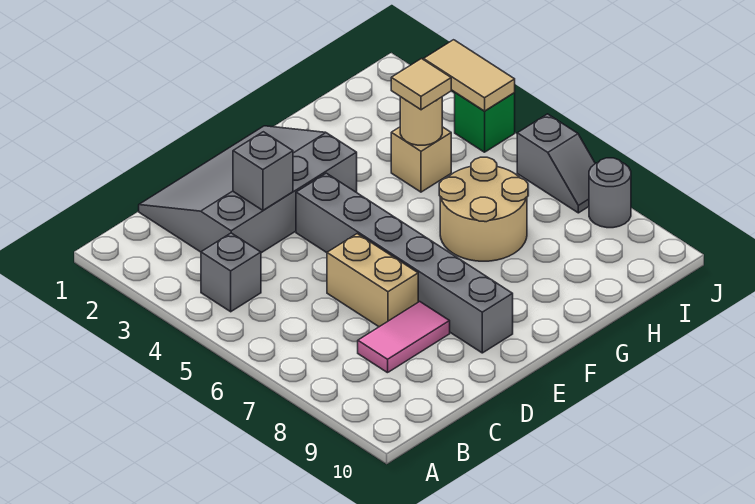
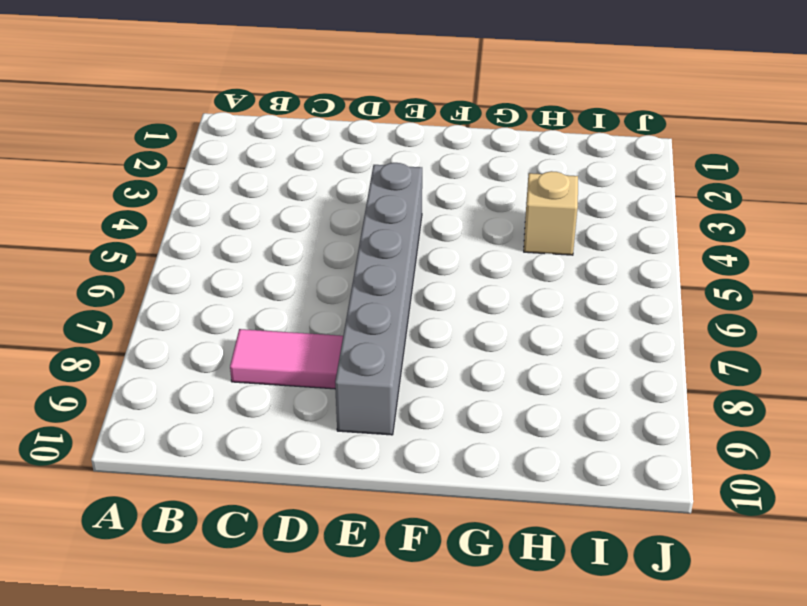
none -> grey brick B4 level 1
none -> grey slope C1:F3 level 1 top 3
none -> tan brick D6:D7 level 1

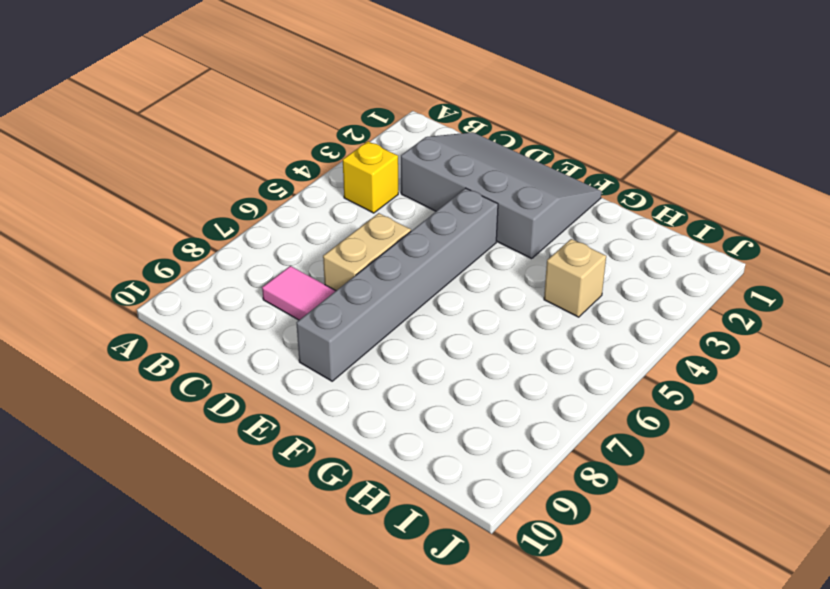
yellow brick B4 level 1 -> grey brick B4 level 1
none -> tan round brick G6:H7 level 1
none -> green brick J4 level 1
none -> grey slope J6:J7 level 1 top 6

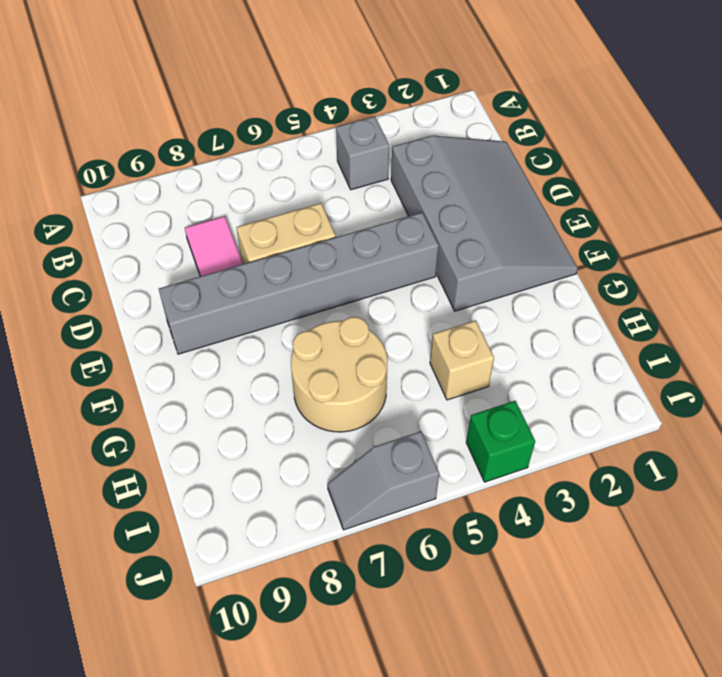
none -> grey round brick J8 level 1
none -> grey brick D3 level 2
none -> tan round brick H4 level 2

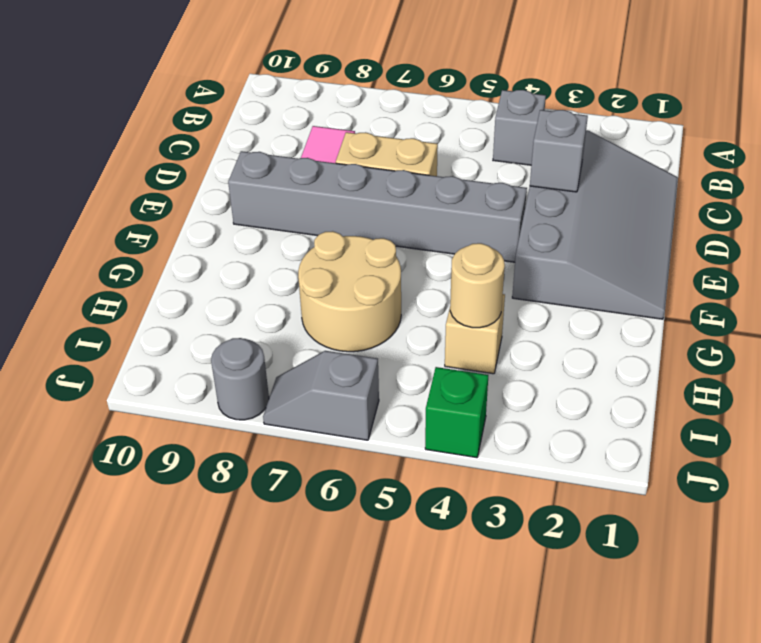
none -> tan tile J3:J4 level 2
none -> tan tile H4 level 3

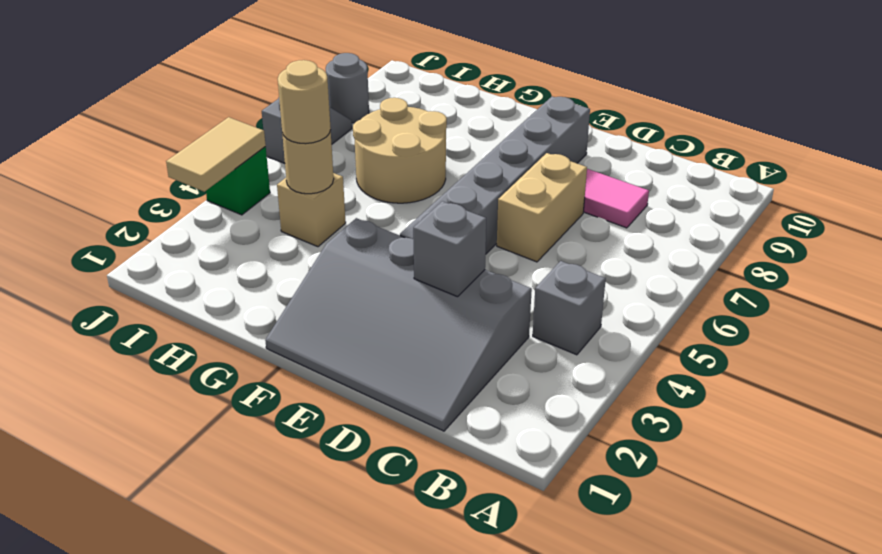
tan round brick H4 level 3 -> tan tile H4 level 3

